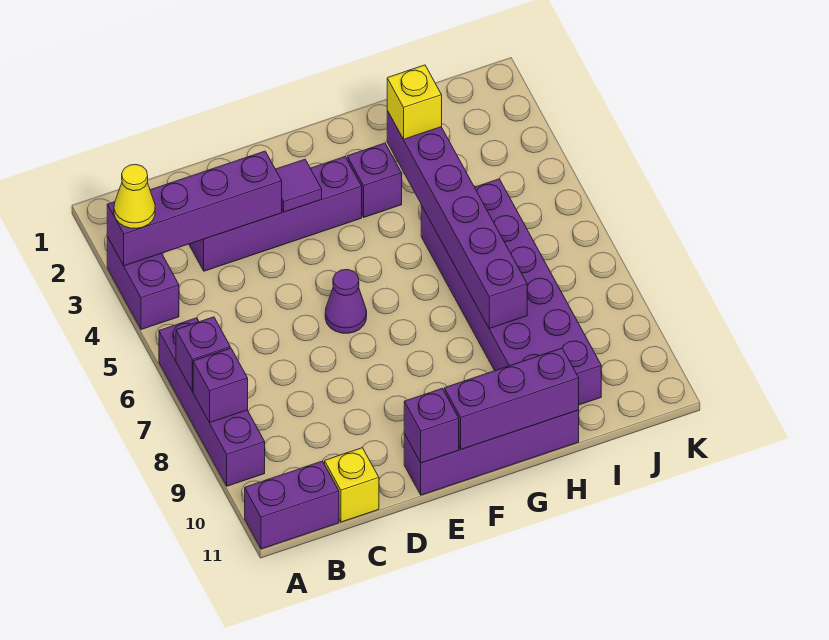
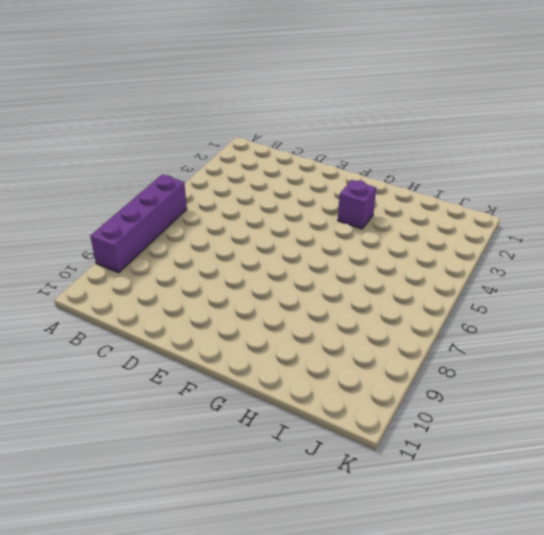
none -> purple brick A3:A4 level 1
none -> purple brick A11:B11 level 1
none -> purple brick C3:F3 level 1

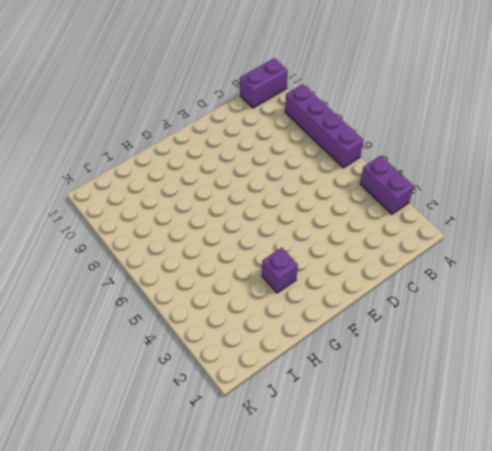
none -> purple brick C3:F3 level 1
none -> yellow brick C11 level 1
none -> purple cone E6 level 1

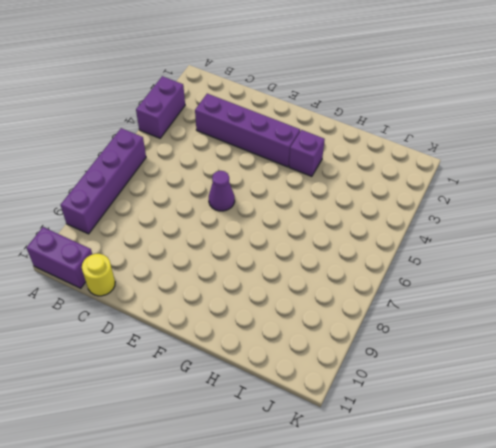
yellow round brick C11 level 1 -> yellow brick C11 level 1
none -> purple brick E11:H11 level 1
none -> purple brick H5:I10 level 1
none -> purple brick A3:D3 level 2

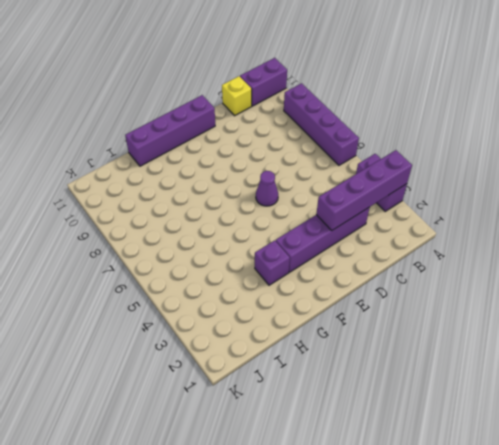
none -> purple brick H5:I10 level 1
none -> purple brick A7 level 2
none -> purple brick A8 level 2

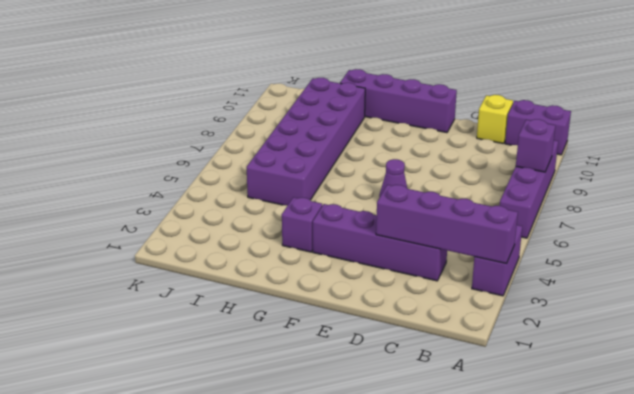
none -> purple brick A7 level 2
none -> purple tile E3 level 2
none -> purple brick E11 level 2

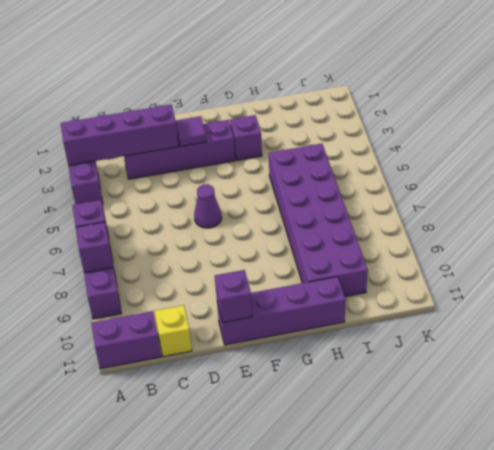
none -> purple brick F11:H11 level 2
none -> purple brick H3:H8 level 2
none -> yellow cone A3 level 3

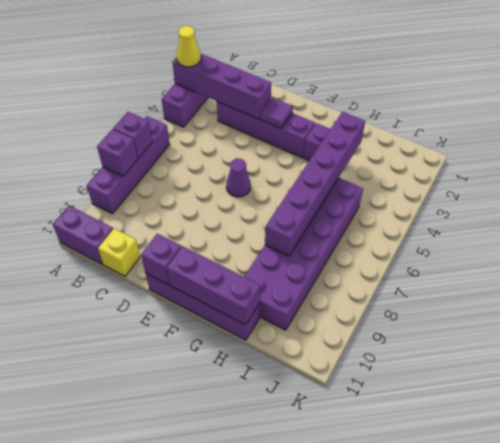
none -> yellow brick H3 level 3

